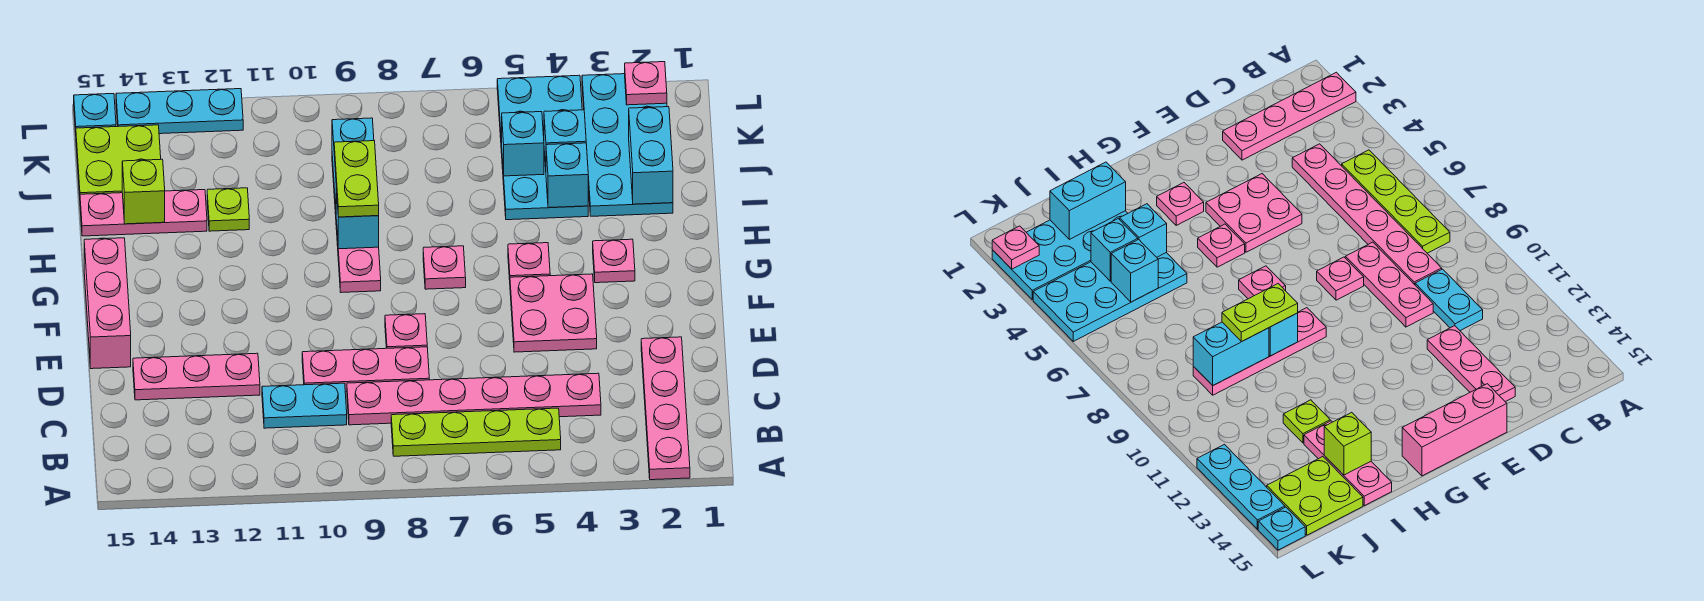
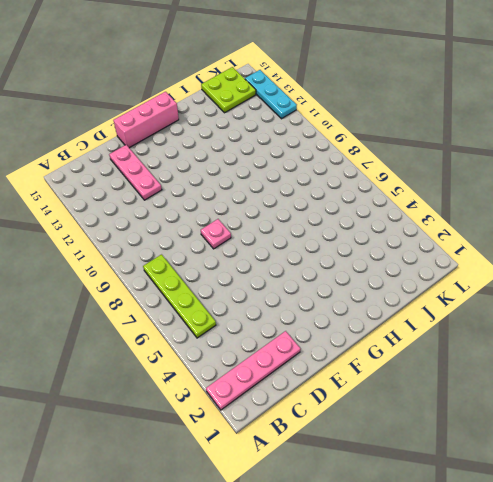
none -> pink plate C4:C9 level 1
none -> cyan plate C10:C11 level 1
none -> pink plate D8:D10 level 1

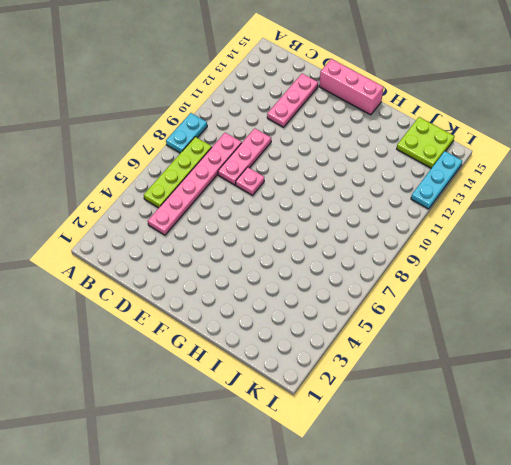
cyan plate A8:A9 level 1 -> cyan plate C10:C11 level 1
none -> pink plate A2:D2 level 1
none -> pink plate E4:F5 level 1
none -> pink plate G3 level 1

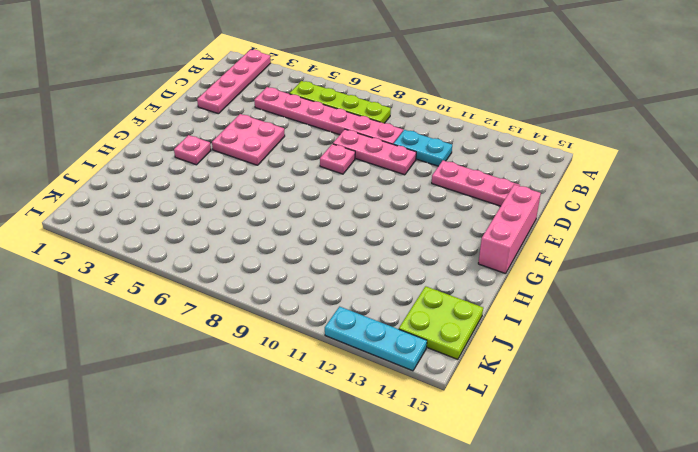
none -> pink plate G5 level 1
none -> pink plate G7 level 1
none -> pink plate G9:J9 level 1

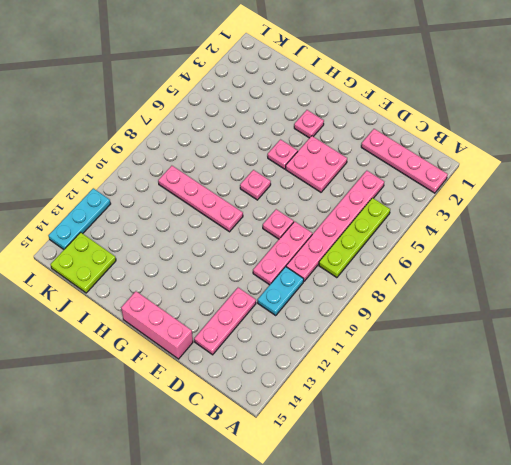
none -> cyan plate I2:L3 level 1
none -> cyan plate I4:L5 level 1
none -> lime plate I12 level 1

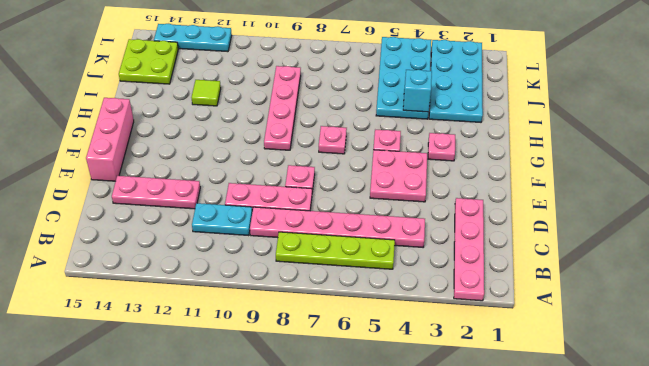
lime tile I12 level 1 -> lime plate I12 level 1
none -> pink plate I13:I15 level 1
none -> cyan plate L15 level 1
none -> cyan brick H9 level 2

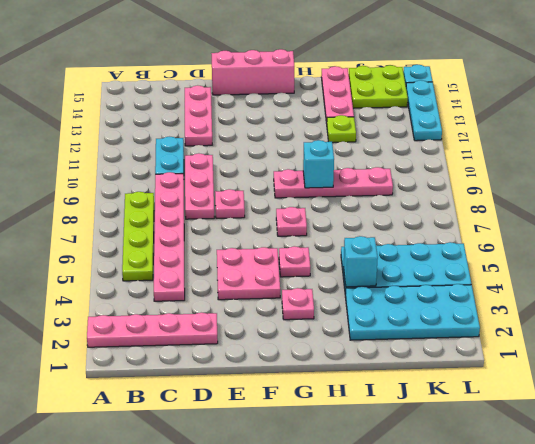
none -> cyan brick I2:J2 level 2
none -> cyan brick I9:J9 level 2
none -> lime brick I14 level 2

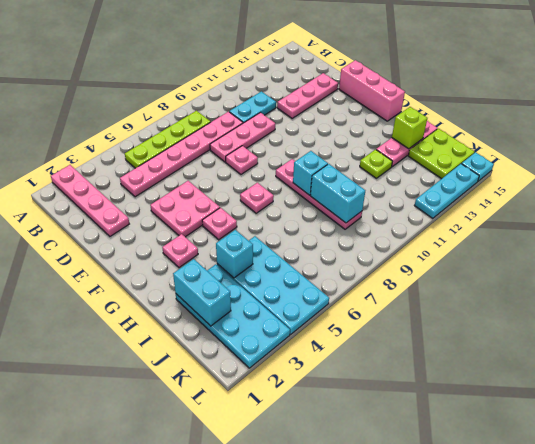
none -> cyan brick J4 level 2
none -> cyan brick J5 level 2
none -> pink plate L2 level 2

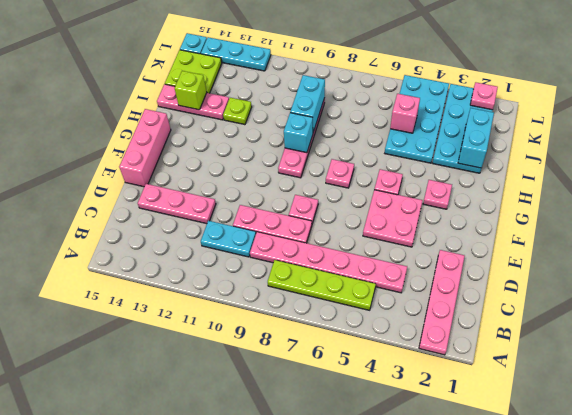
pink brick J5 level 2 -> cyan brick J5 level 2
none -> cyan brick I4 level 2
none -> cyan brick J4 level 2
none -> lime plate H9:I9 level 3

